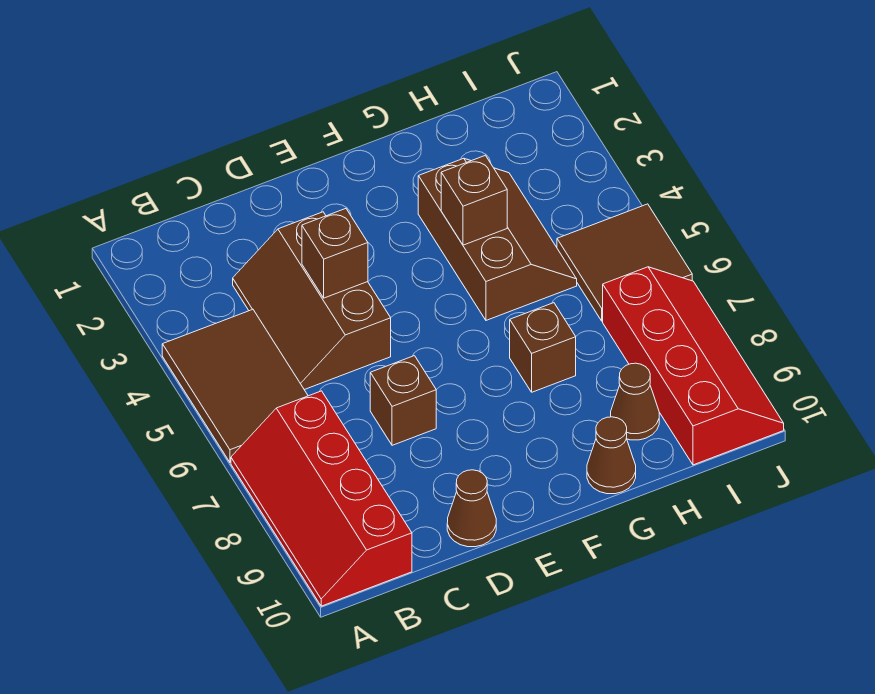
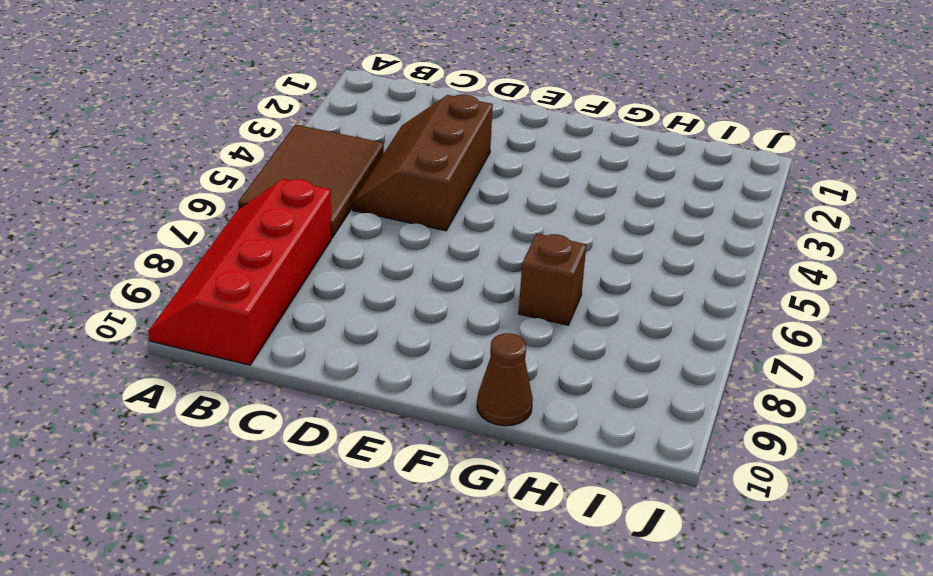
none -> brown brick D7 level 1
none -> brown cone D10 level 1
none -> brown slope G3:H5 level 1 top G

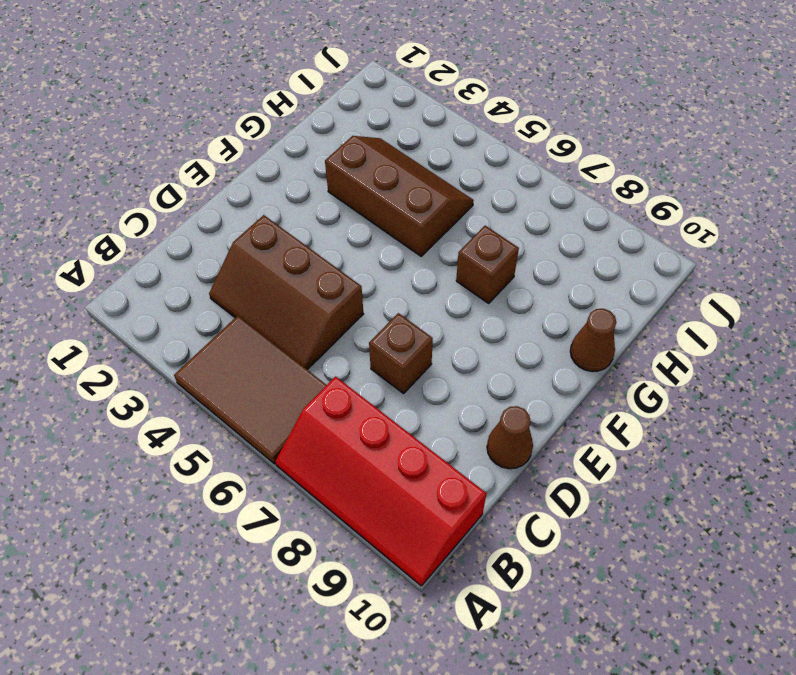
none -> brown cone H9 level 1
none -> brown tile I5:J6 level 1
none -> red slope I7:J10 level 1 top I

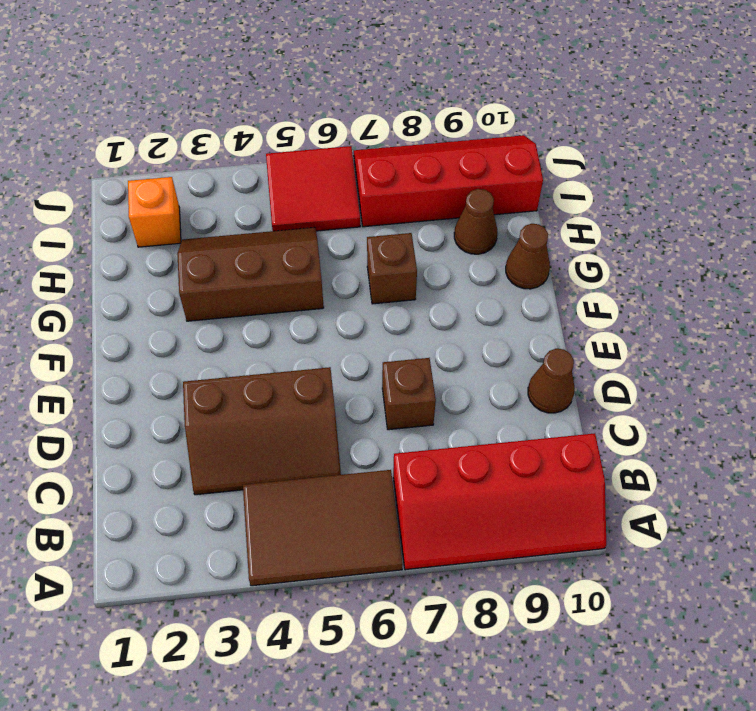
orange brick I2 level 1 -> none
red tile I5:J6 level 1 -> brown tile I5:J6 level 1
none -> brown brick D4 level 2
none -> brown brick G4 level 2

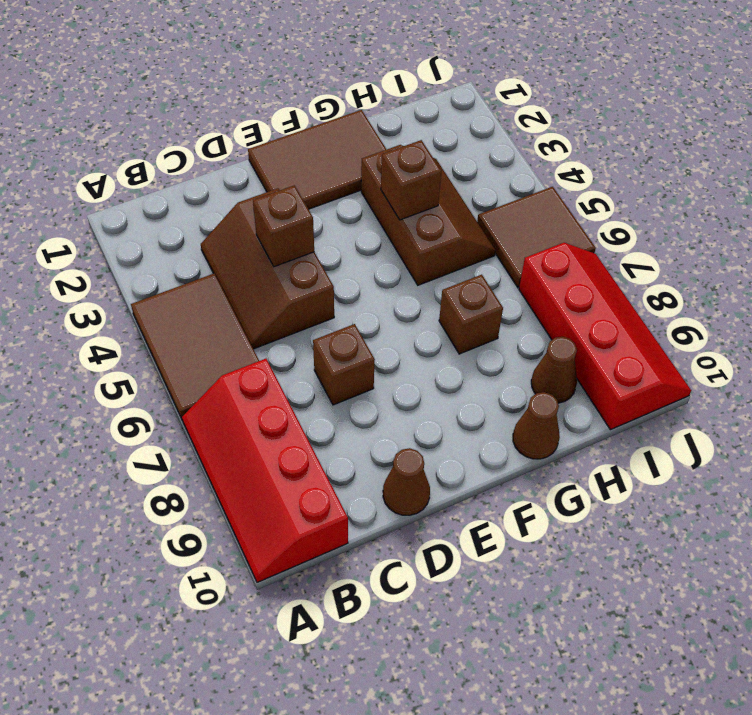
brown tile E1:G2 level 1 -> none

